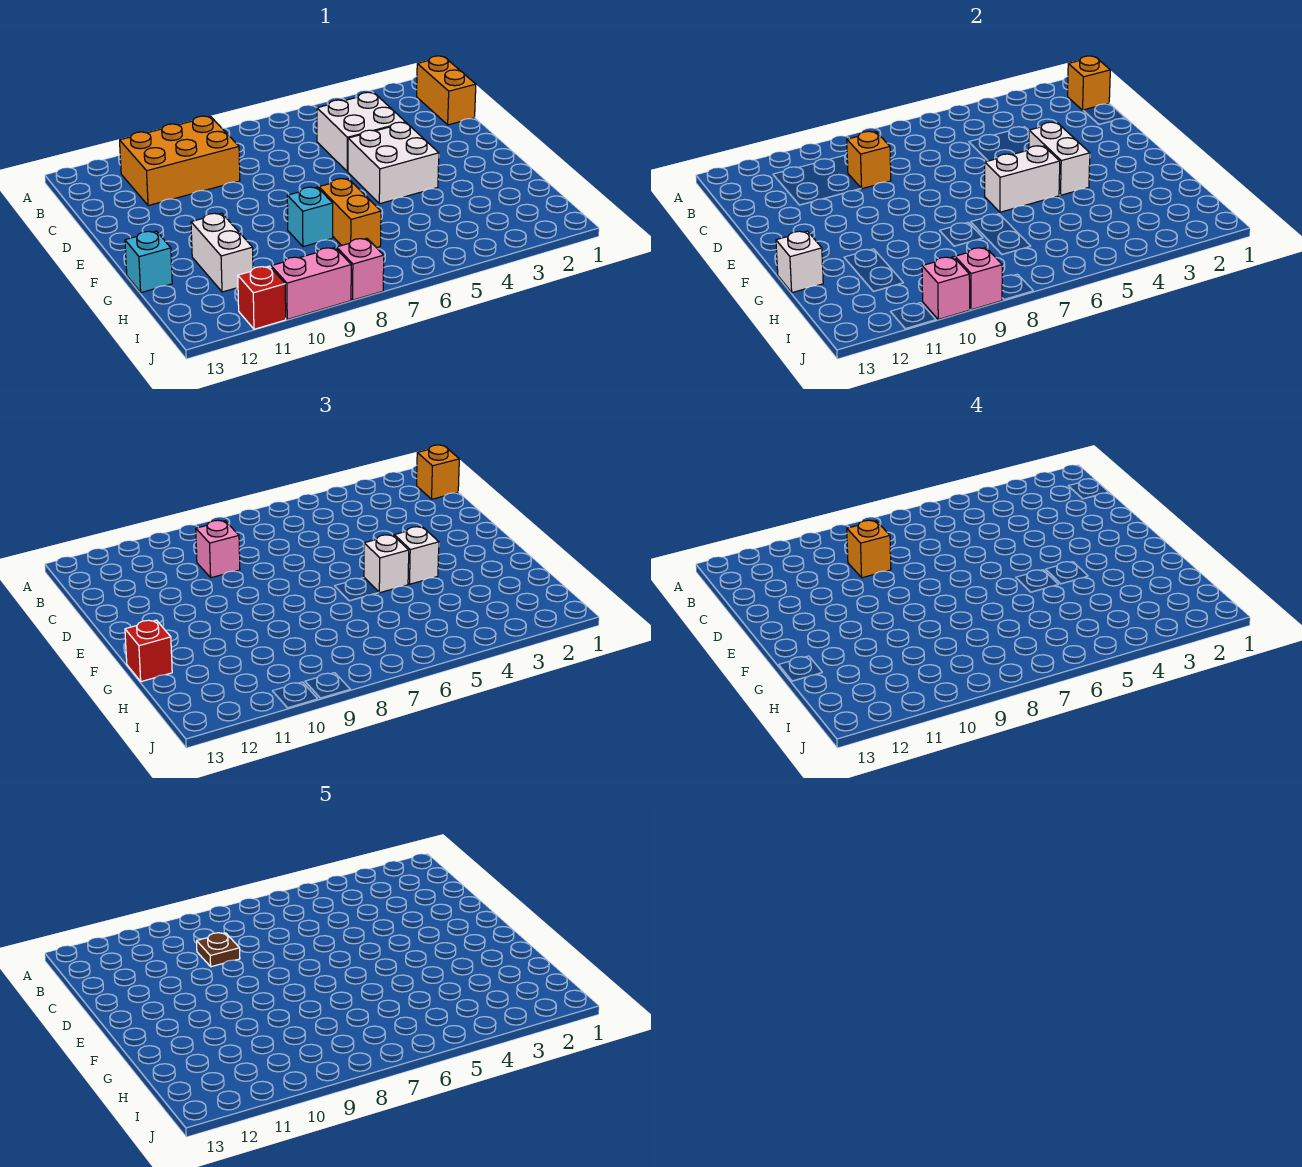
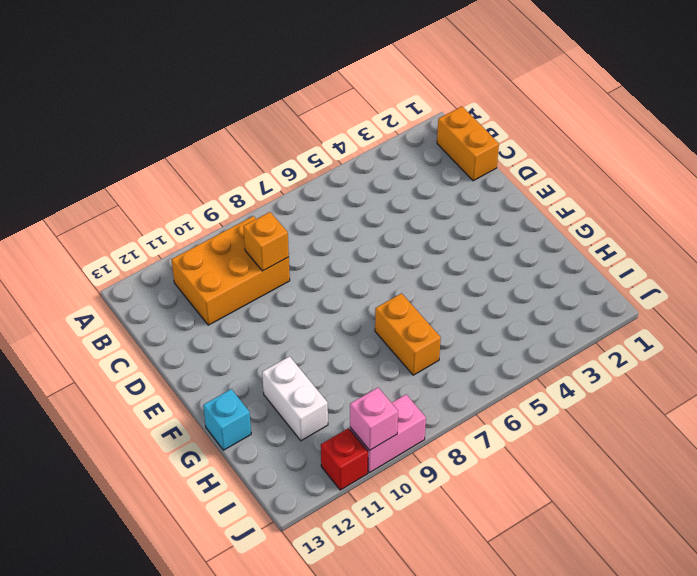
none -> white brick C4:D5 level 1
none -> white brick E4:F5 level 1
none -> cyan brick G8 level 1

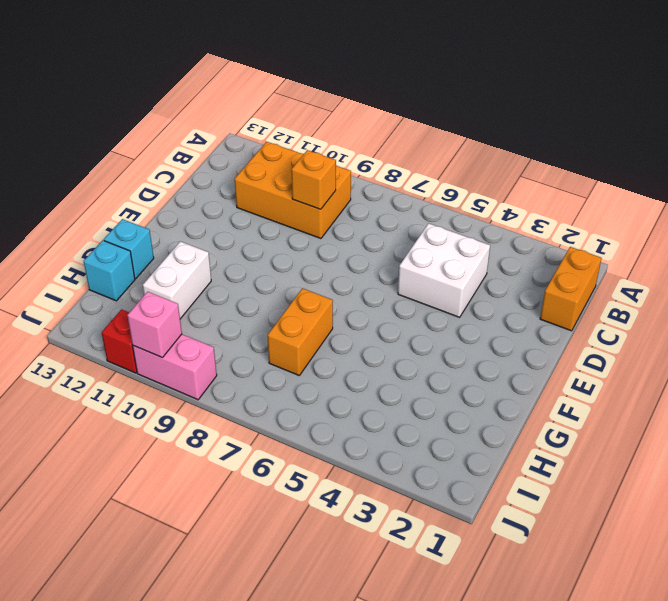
cyan brick H13 level 1 -> cyan brick G8 level 1
none -> white brick E4:F5 level 1
none -> pink brick J8 level 1
none -> orange brick B1 level 2

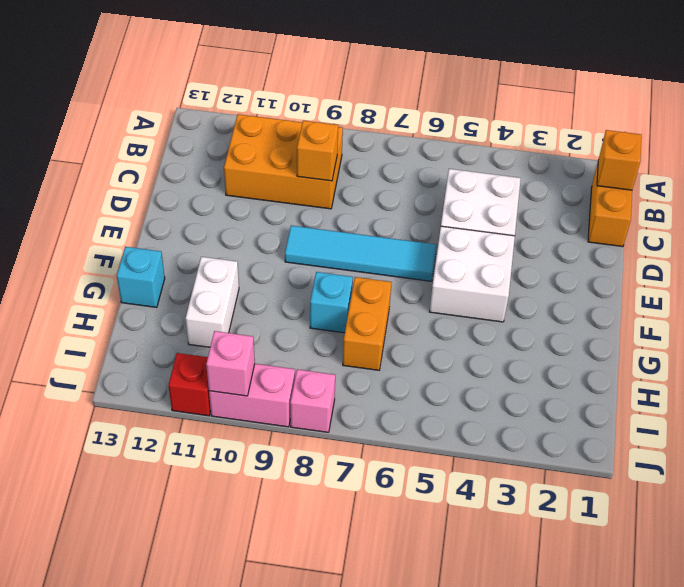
cyan tile E6:E9 level 1 -> none
none -> white brick E4:F4 level 2
none -> white brick F5:F6 level 2
none -> white brick G13 level 2

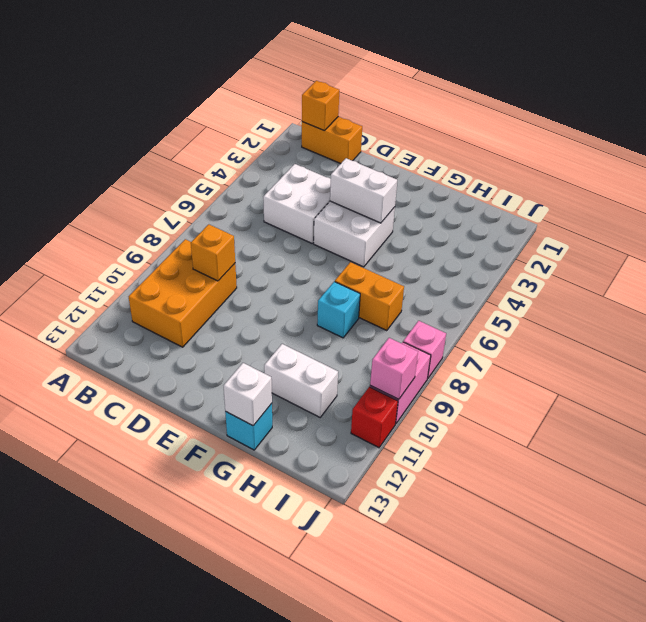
none -> white brick F5:F6 level 2
none -> pink brick J9 level 2
none -> orange brick B1 level 3

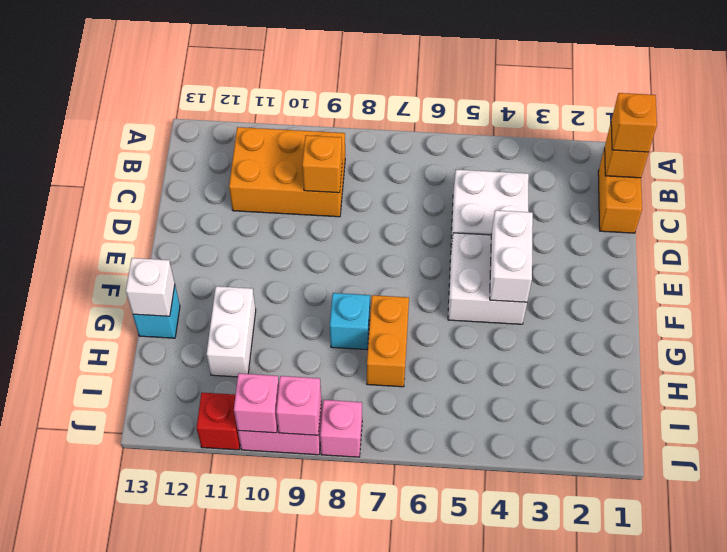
none -> white brick F5:F6 level 2
none -> pink brick C9 level 3
none -> white brick F4 level 3

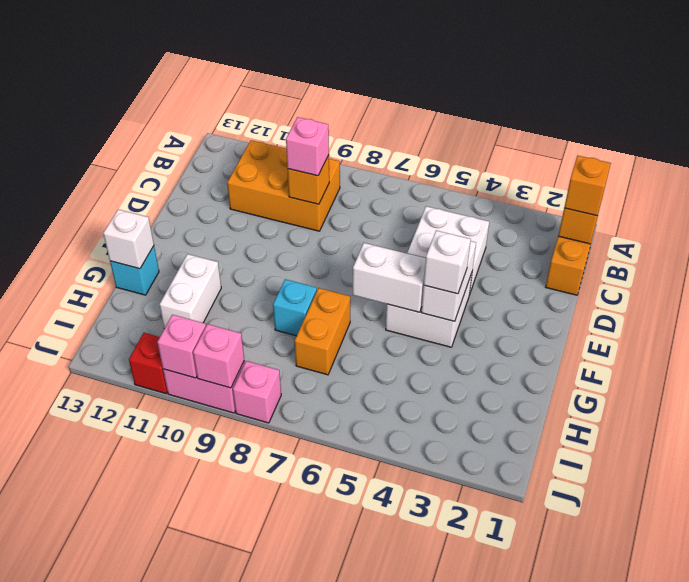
none -> white brick F5 level 3
none -> red brick G13 level 3
none -> orange brick C9 level 4

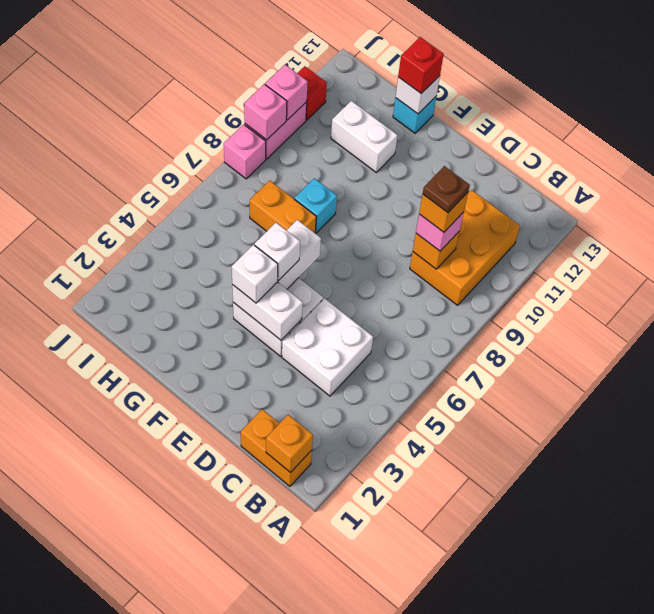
none -> orange brick B1 level 3

